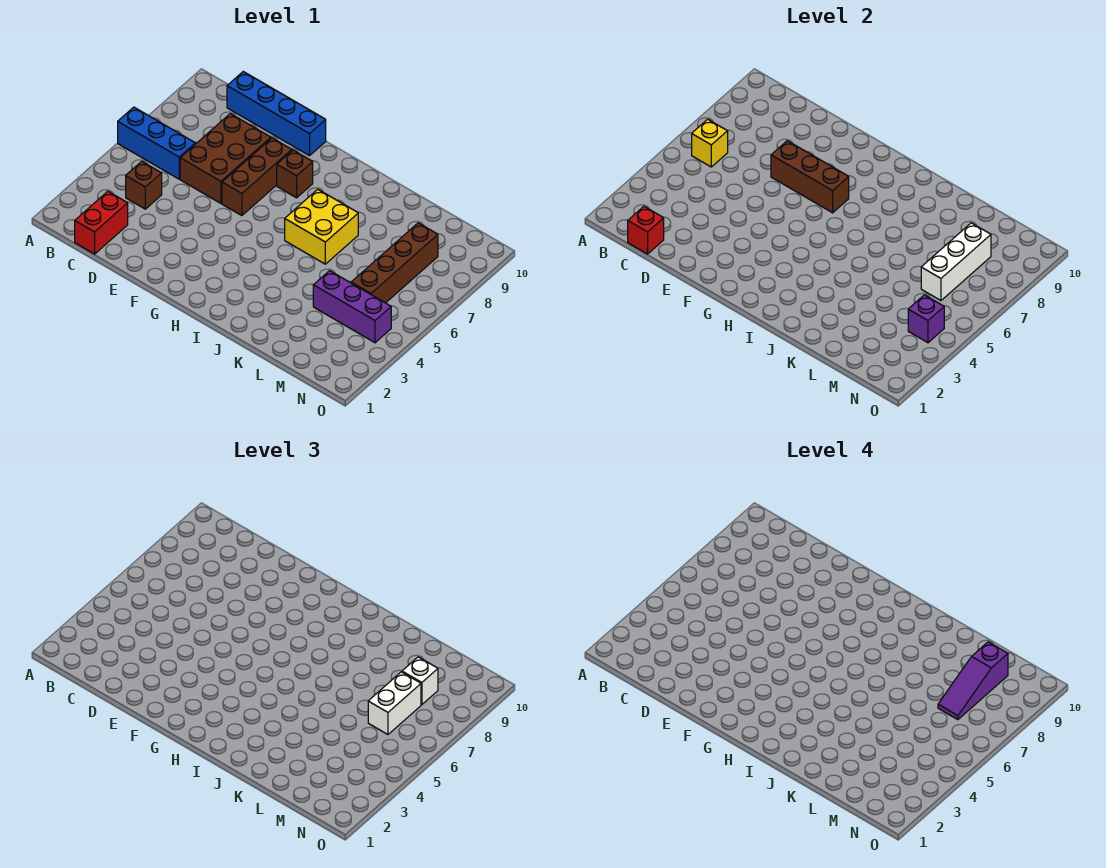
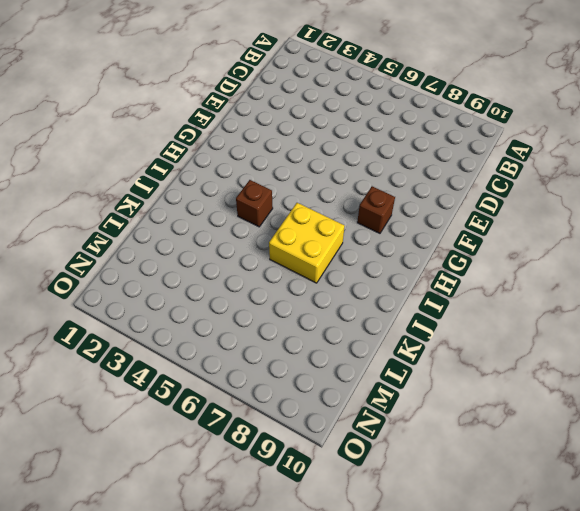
brown brick I4 level 1 -> brown brick C4 level 1
none -> blue brick A6:C6 level 1
none -> red brick C1:C2 level 1
none -> blue brick C10:F10 level 1

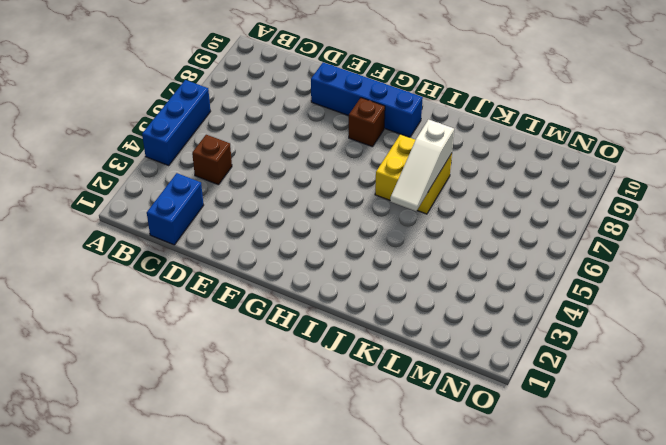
blue brick A4:A6 level 1 -> blue brick A6:C6 level 1
blue brick C1:C2 level 1 -> red brick C1:C2 level 1
blue brick E9:H9 level 1 -> blue brick C10:F10 level 1
white slope J5:J7 level 2 top 7 -> none
none -> brown brick D6:E8 level 1
none -> brown brick F6:F8 level 1
none -> purple brick L4:N4 level 1

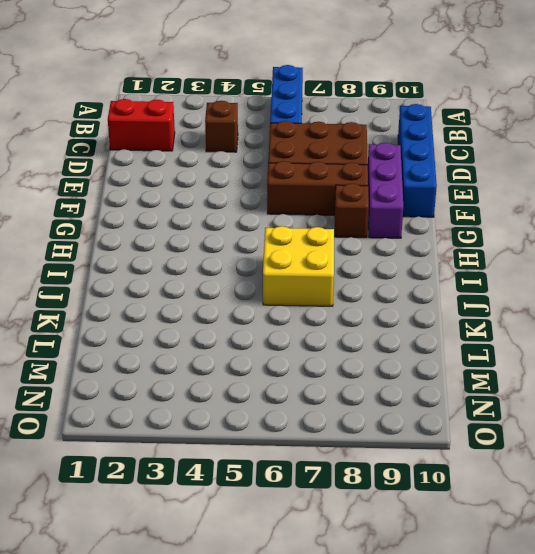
purple brick E9:G9 level 1 -> purple brick L4:N4 level 1
none -> brown brick M5:M8 level 1
none -> yellow brick B6 level 2
none -> red brick C1 level 2

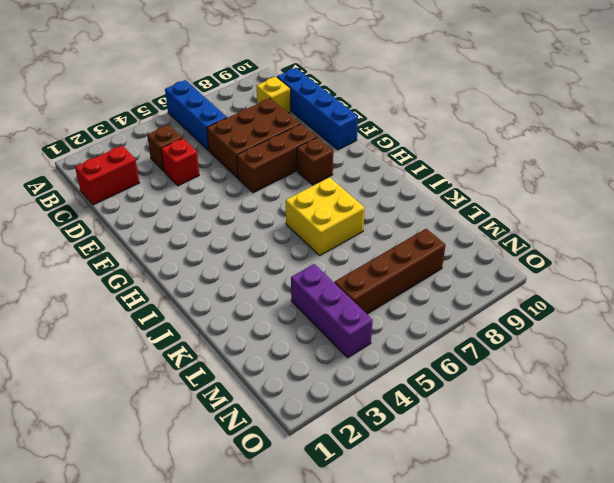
yellow brick C9 level 1 -> yellow brick B6 level 2
red brick D4 level 1 -> red brick C1 level 2
none -> brown brick E7:G7 level 2
none -> white brick M6:M8 level 2
none -> purple brick N4 level 2

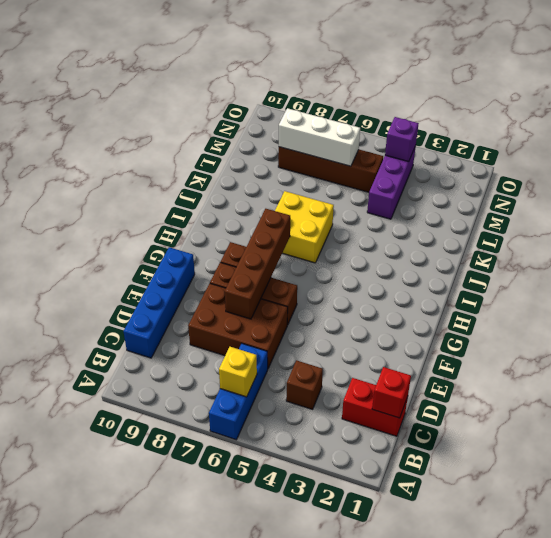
brown brick E7:H7 level 2 -> brown brick E7:G7 level 2
none -> white brick M6:M7 level 3
none -> white brick M8 level 3
none -> purple slope M7:M9 level 4 top 9

